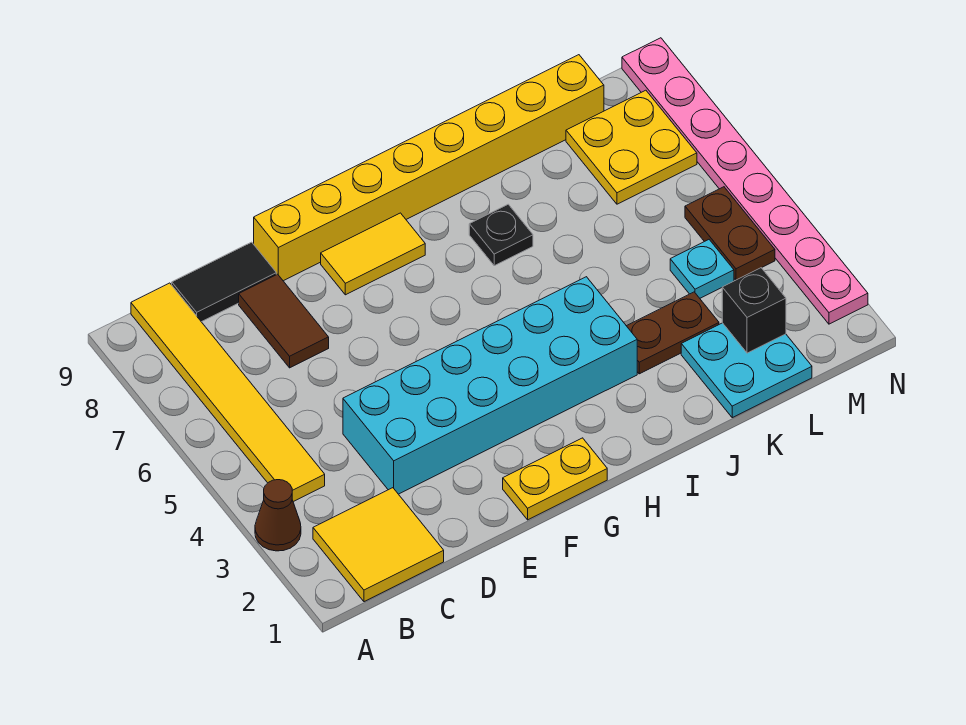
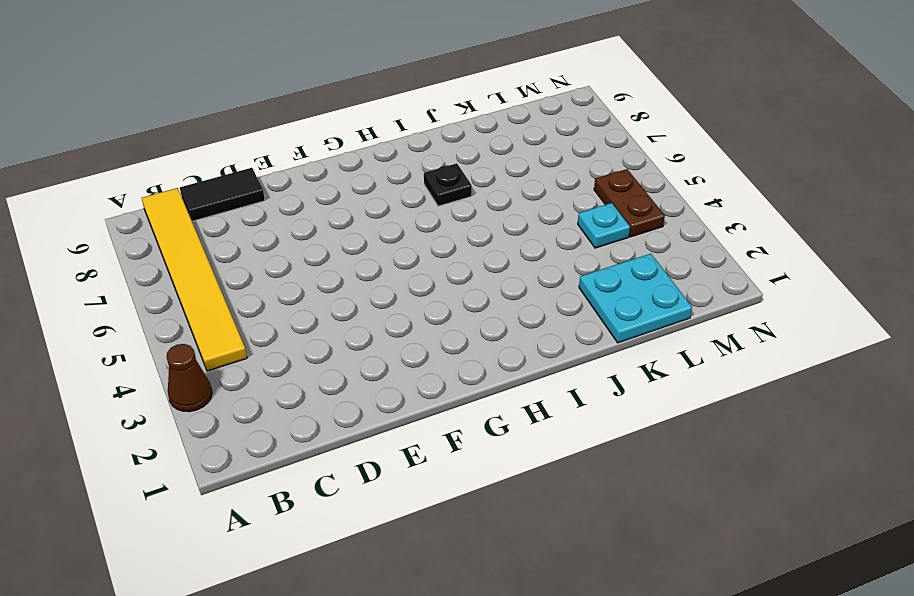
none -> yellow tile B1:C2 level 1
none -> cyan brick D3:I4 level 1
none -> brown tile D7:D8 level 1

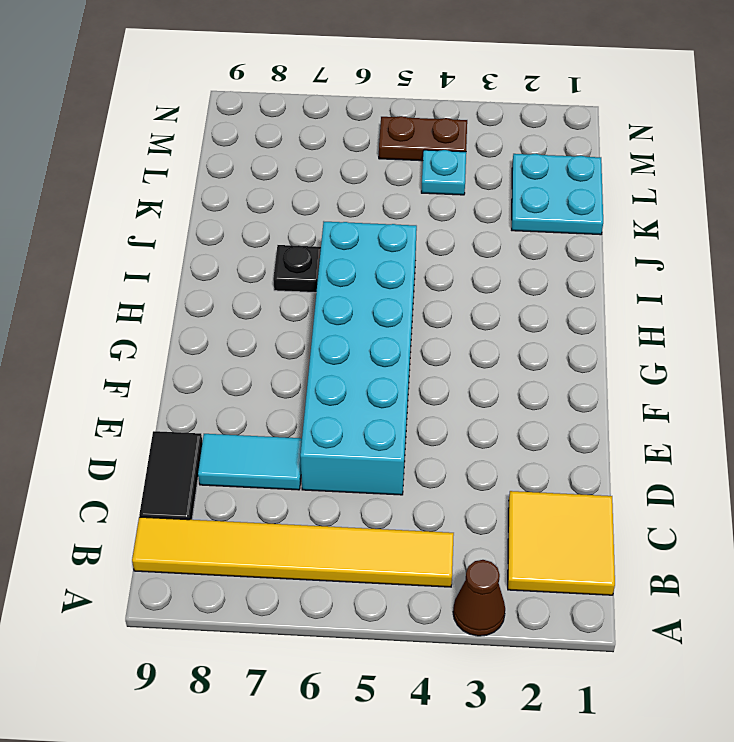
cyan brick D5:I6 level 1 -> cyan brick D3:I4 level 1
cyan tile D7:D8 level 1 -> brown tile D7:D8 level 1
none -> yellow brick E9:L9 level 1
none -> yellow plate F1:G1 level 1
none -> yellow tile F8:G8 level 1

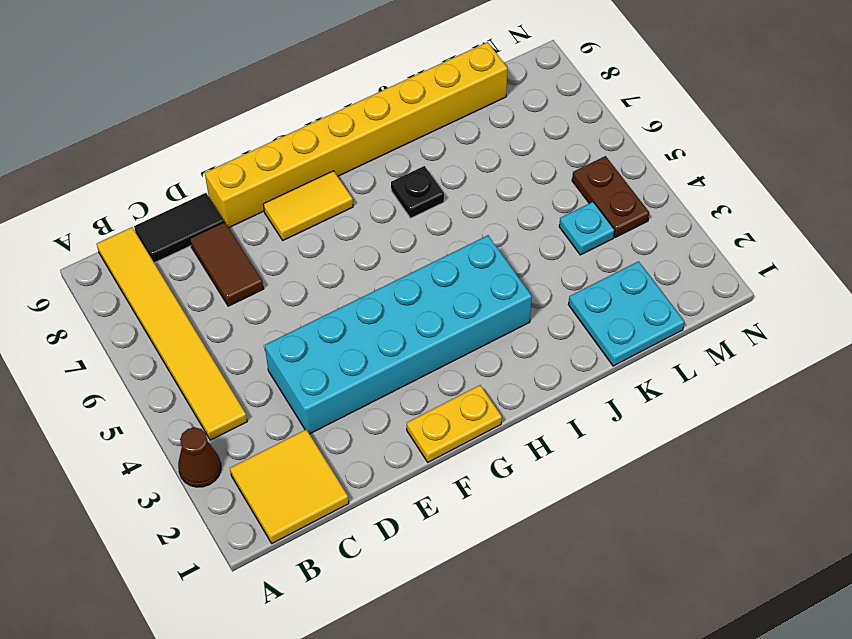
none -> brown plate J3:K3 level 1
none -> yellow plate L7:M8 level 1
none -> pink plate N2:N9 level 1

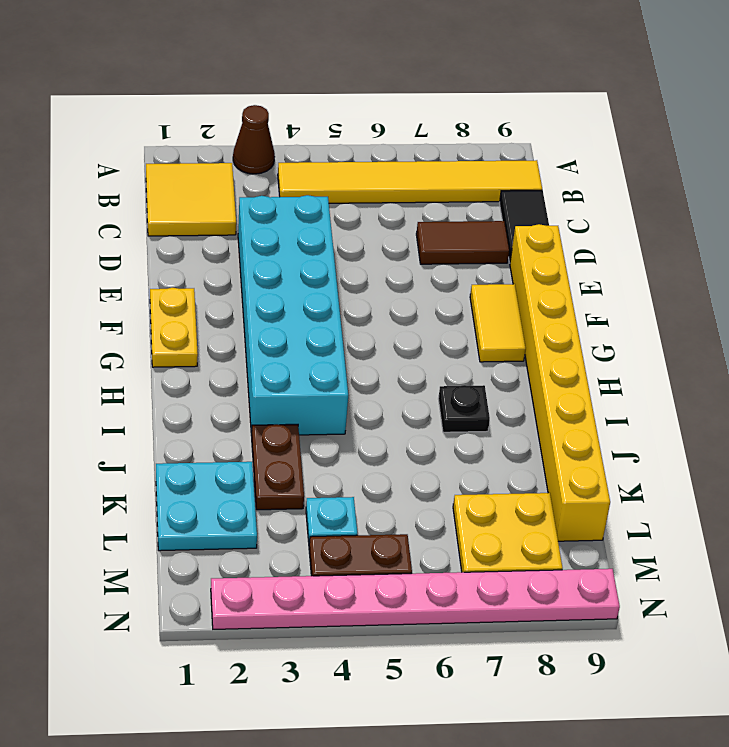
none -> black brick L2 level 2

